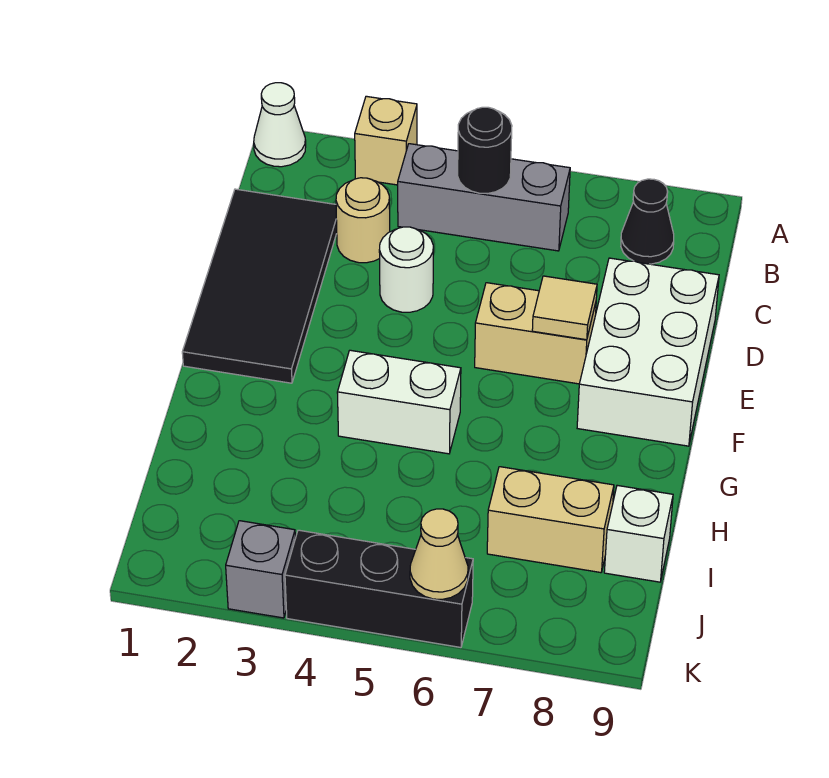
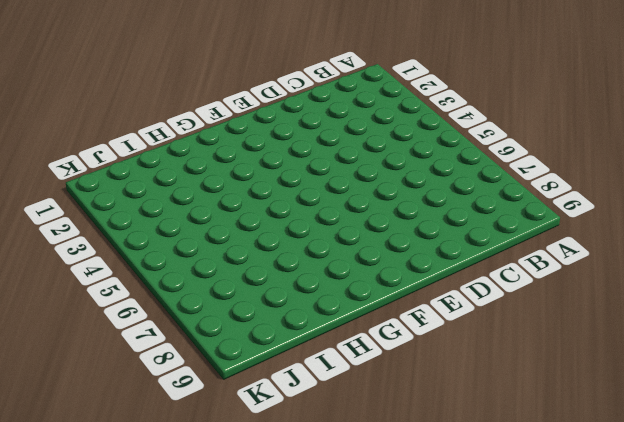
none -> white cone A1 level 1
none -> tan brick A3 level 1
none -> grey brick B4:B6 level 1

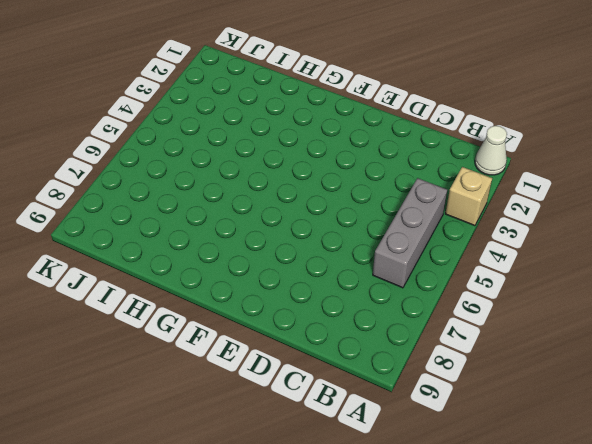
none -> black cone B8 level 1
none -> black tile C1:F2 level 1
none -> tan round brick C3 level 1

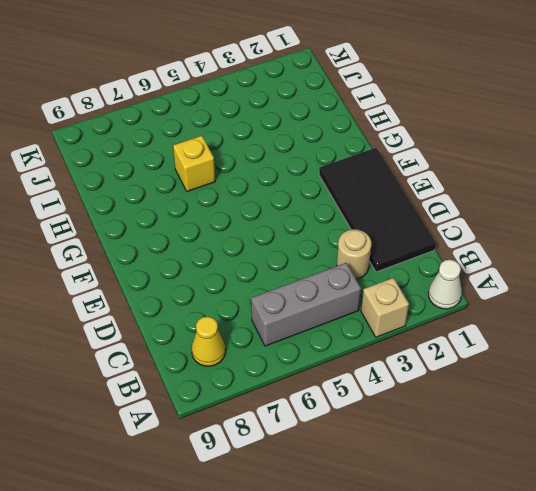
yellow cone B8 level 1 -> black cone B8 level 1
yellow brick H6 level 1 -> none
none -> white round brick D4 level 1
none -> white brick D8:F9 level 1
none -> tan brick E6:E7 level 1

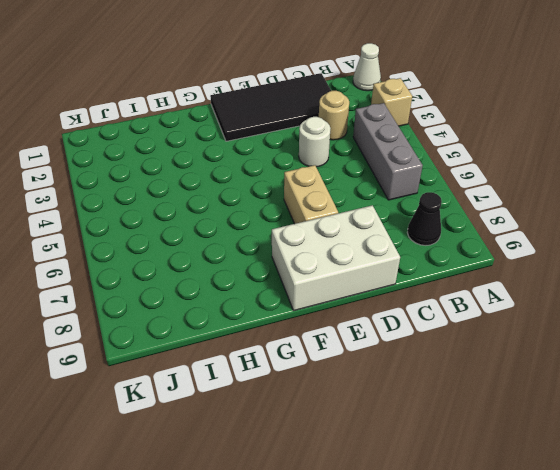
none -> white brick G4:G5 level 1
none -> tan brick I7:I8 level 1
none -> white brick I9 level 1

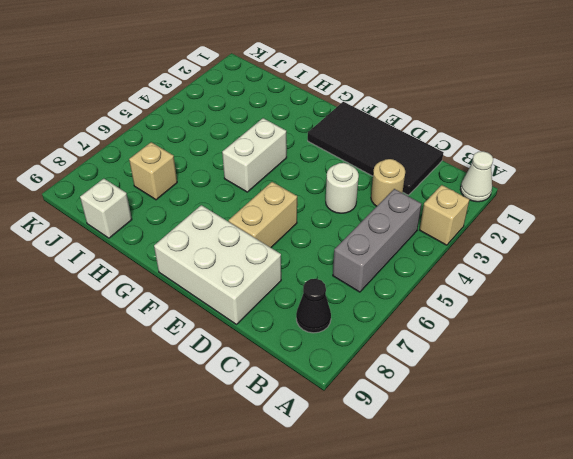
tan brick I7 level 1 -> tan brick I7:I8 level 1
none -> grey brick K3 level 1
none -> black brick K4:K6 level 1
none -> black round brick B5 level 2

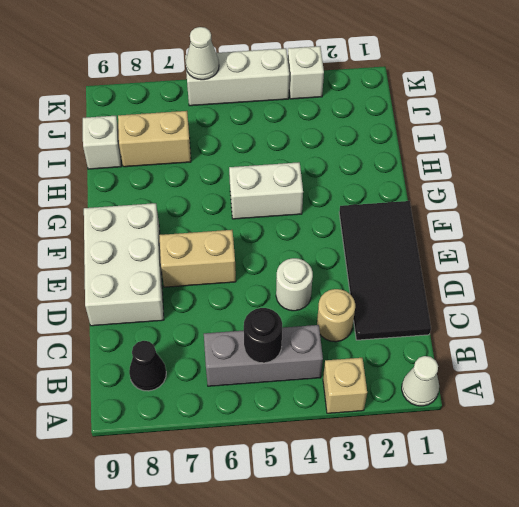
white brick K3 level 1 -> grey brick K3 level 1
white brick K4:K6 level 1 -> black brick K4:K6 level 1
white cone K6 level 2 -> tan cone K6 level 2
none -> tan tile E7 level 2

